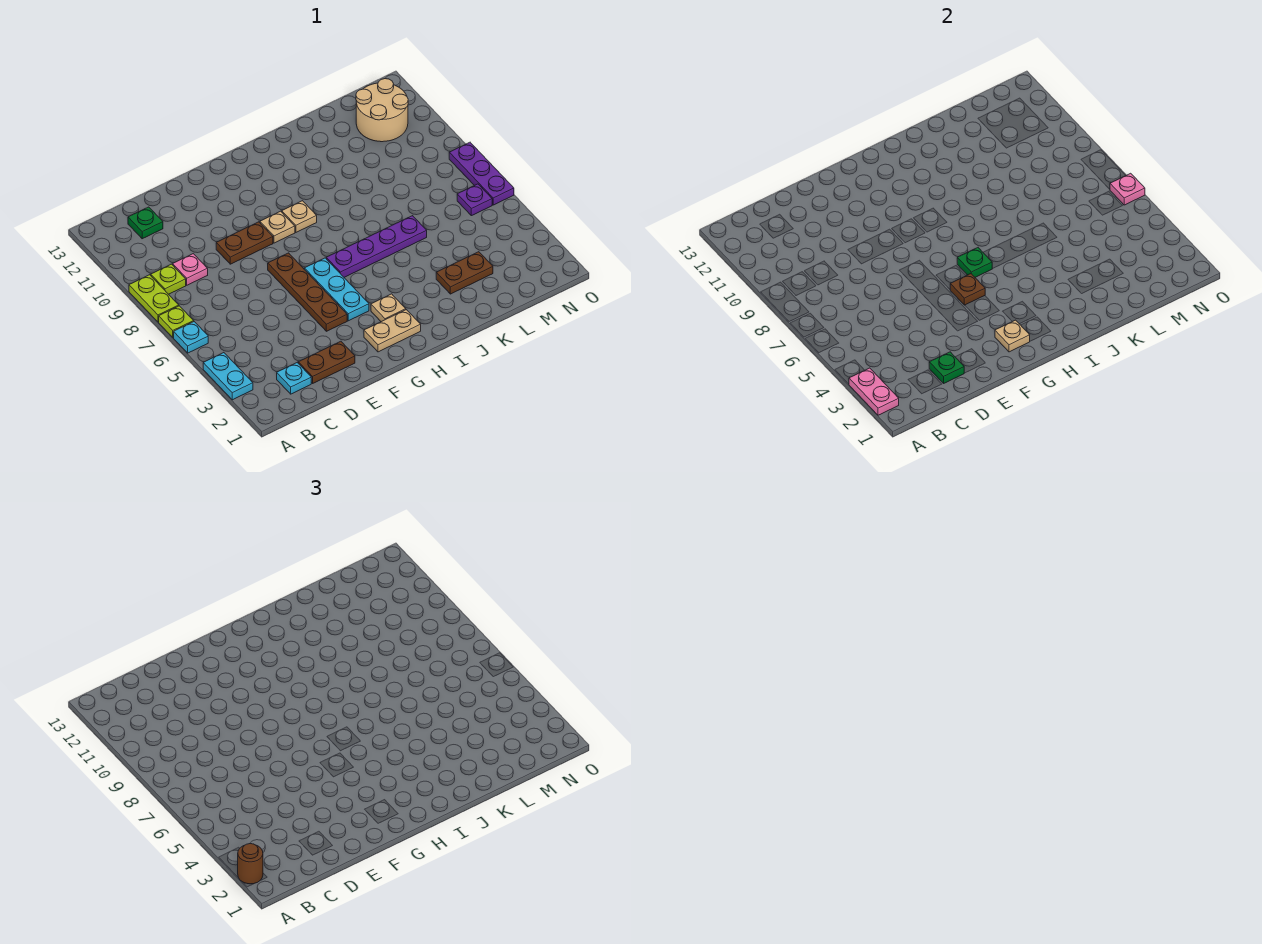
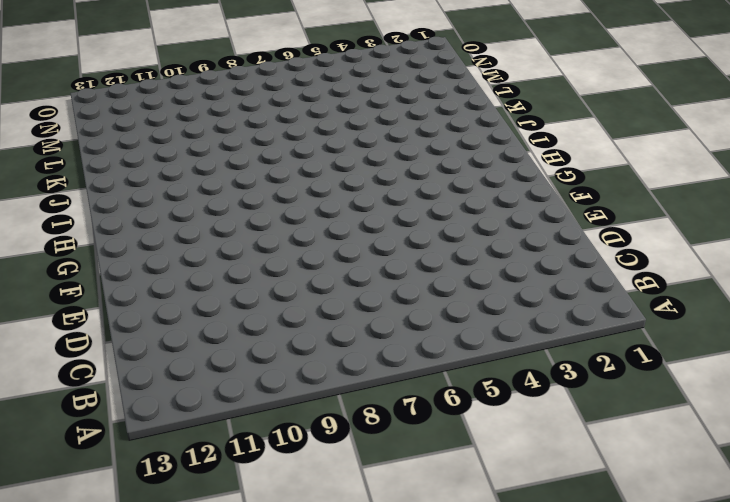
none -> cyan plate A3:A4 level 1
none -> cyan plate A6 level 1
none -> lime plate A7 level 1

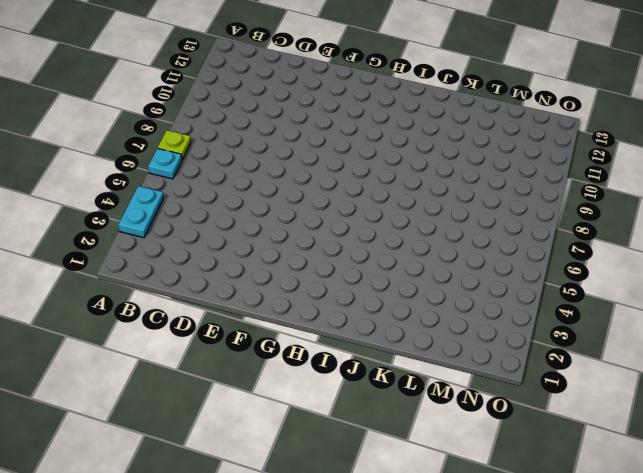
none -> lime plate A8:A9 level 1
none -> lime plate B9 level 1
none -> cyan plate C2 level 1

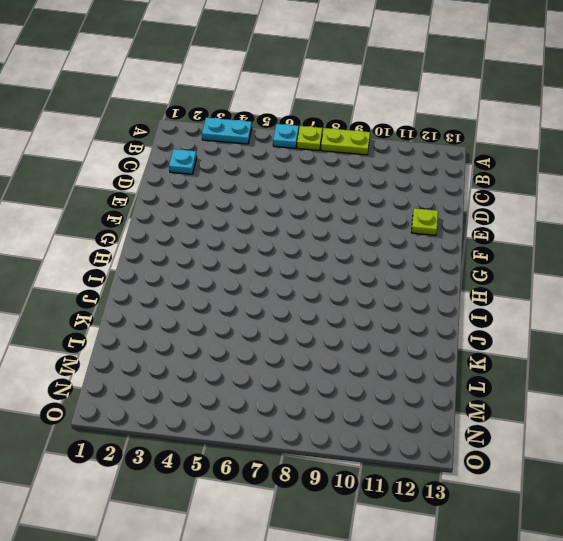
lime plate E12 level 1 -> lime plate B9 level 1
none -> pink plate C9 level 1
none -> green plate C12 level 1
none -> brown plate D2:E2 level 1

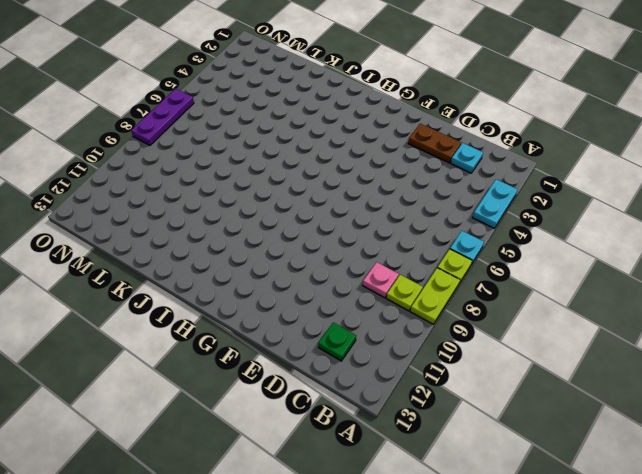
none -> brown plate E9:F9 level 1
none -> brown plate F4:F7 level 1
none -> tan plate G2:H2 level 1

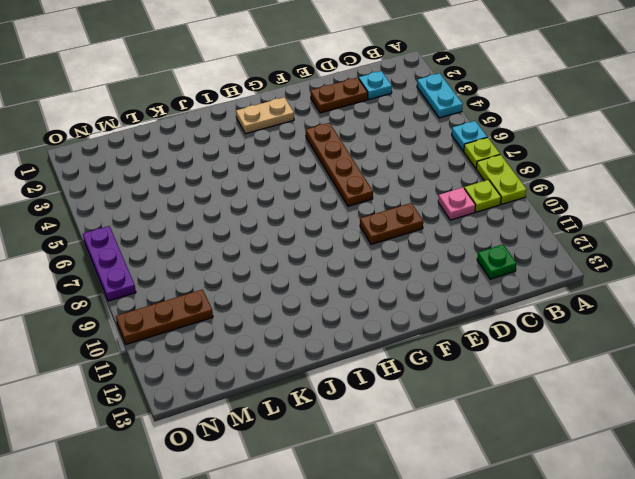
brown plate M10:O10 level 1 -> none
none -> cyan plate G4:G6 level 1
none -> tan plate G9 level 1
none -> tan plate H3 level 1

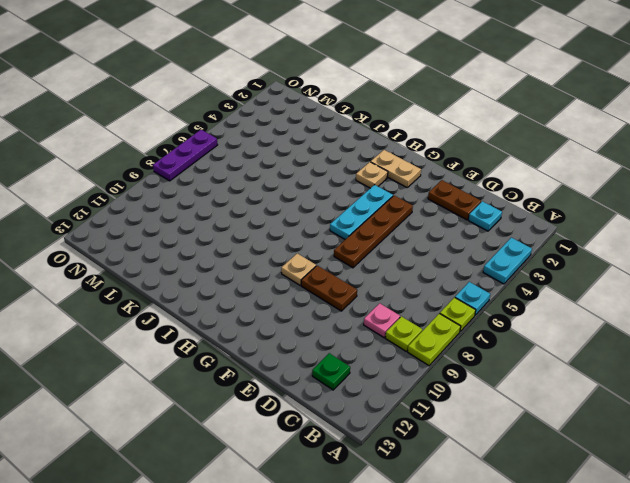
none -> purple plate H6:K6 level 1
none -> tan plate H9 level 1
none -> brown plate K3:L3 level 1

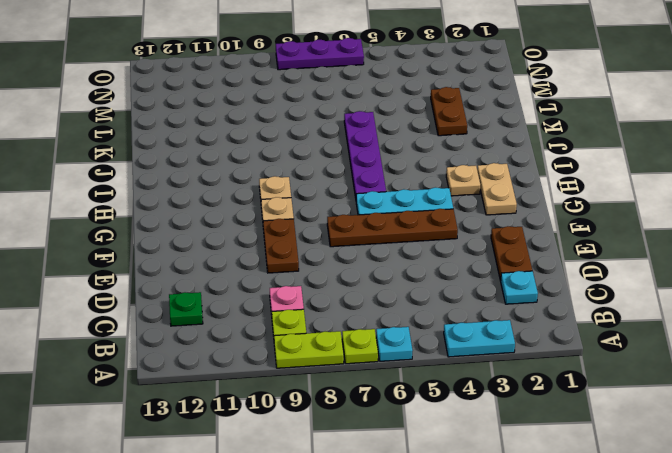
none -> tan round brick M11:N12 level 1
none -> purple plate N6 level 1
none -> pink plate A2:A3 level 2

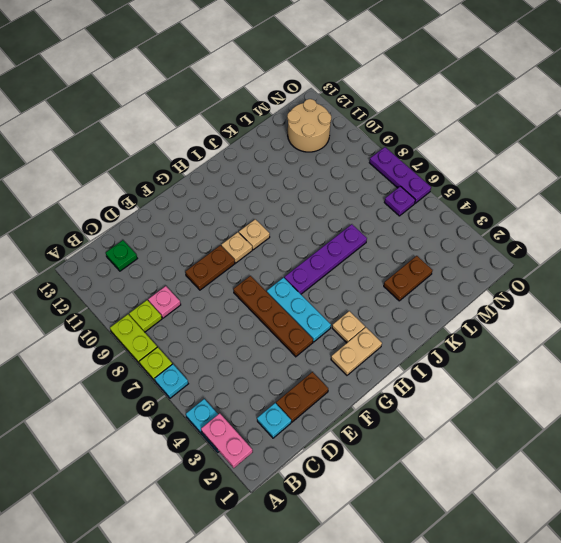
none -> green plate D2 level 2
none -> tan plate G2 level 2
none -> brown plate G5 level 2

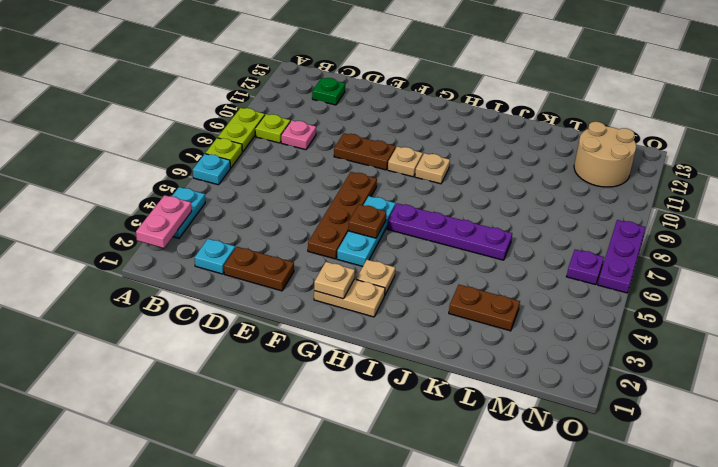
none -> green plate D2 level 2
none -> green plate H6 level 2
none -> pink plate O6 level 2

